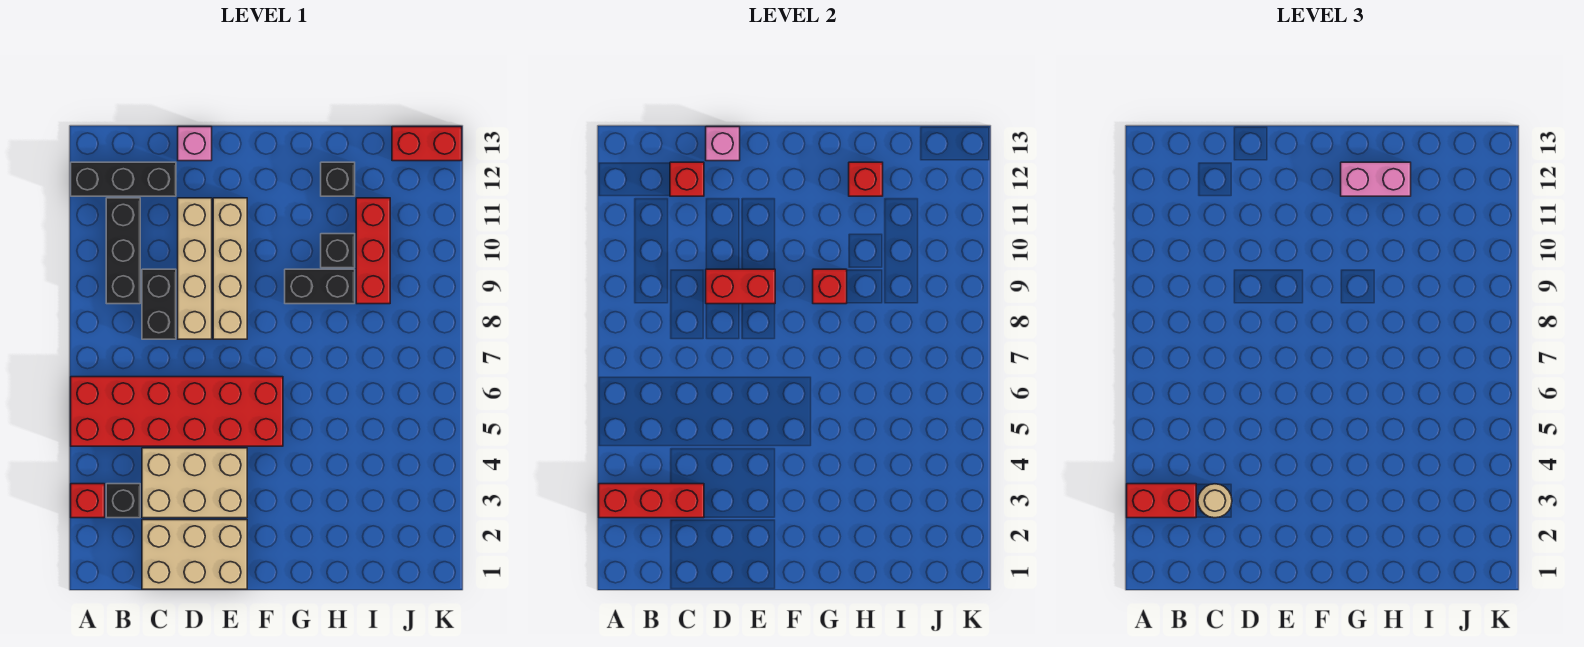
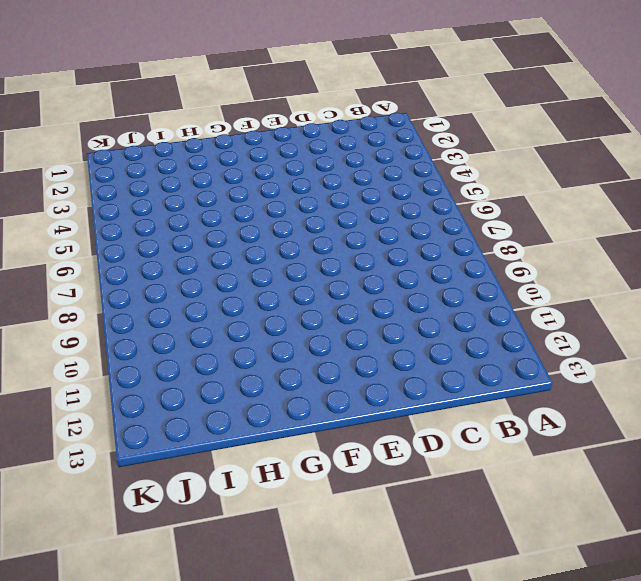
none -> red brick A3 level 1
none -> red brick A5:F6 level 1
none -> black brick A12:C12 level 1

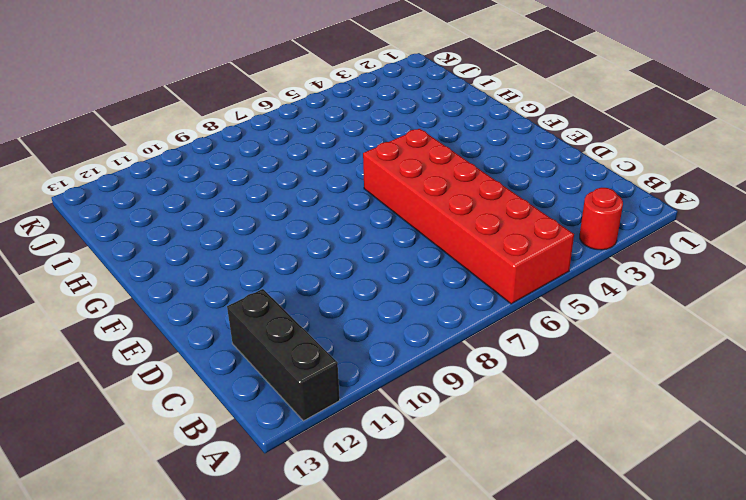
red round brick A3 level 1 -> red brick A3 level 1
none -> black brick B3 level 1
none -> black brick B9:B11 level 1
none -> tan brick C1:E2 level 1

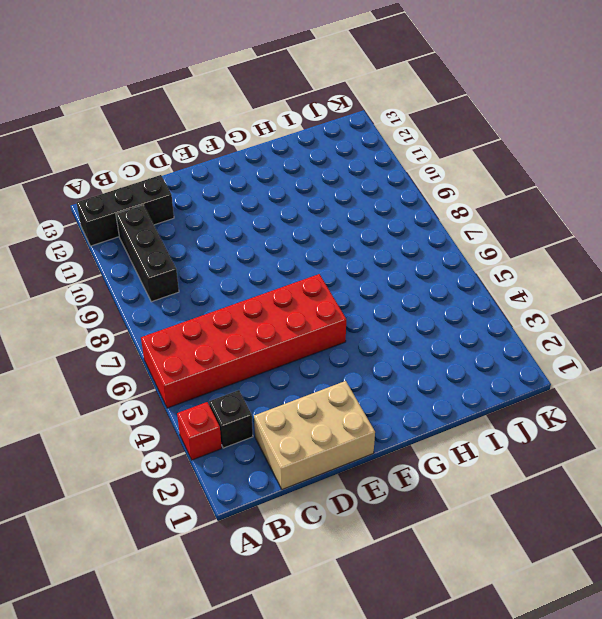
none -> tan brick C3:E4 level 1
none -> black brick C8:C9 level 1
none -> tan brick D8:D11 level 1

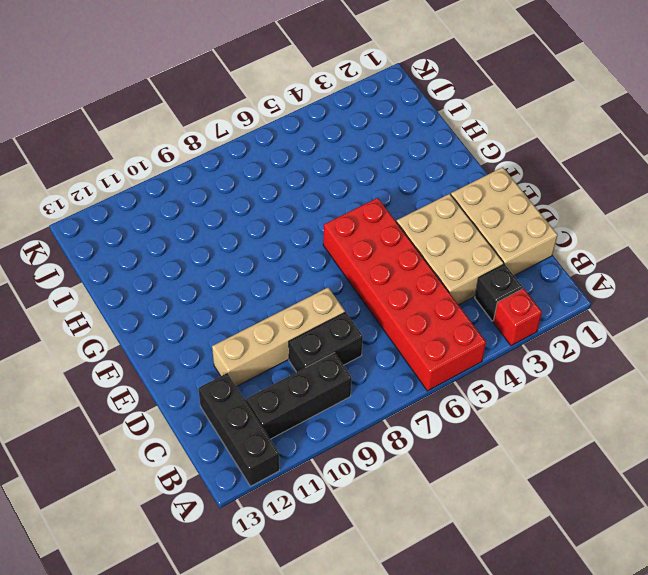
none -> pink brick D13 level 1
none -> tan brick E8:E11 level 1
none -> black brick G9:H9 level 1

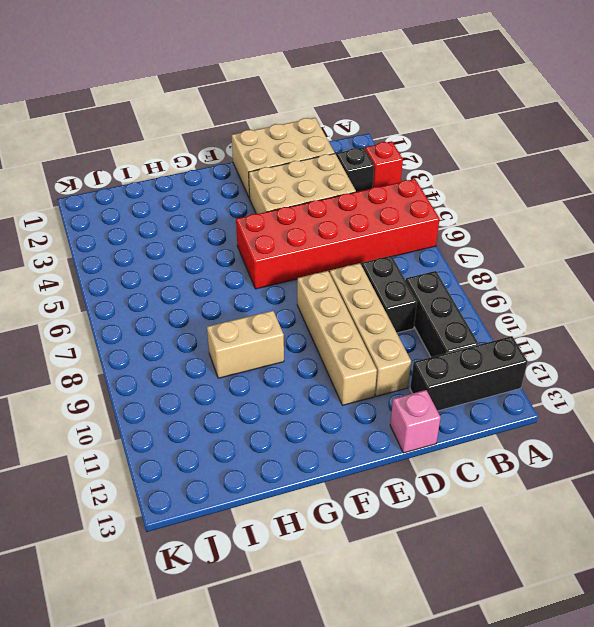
tan brick G9:H9 level 1 -> black brick G9:H9 level 1
none -> black brick H10 level 1
none -> black brick H12 level 1
none -> red brick I9:I11 level 1

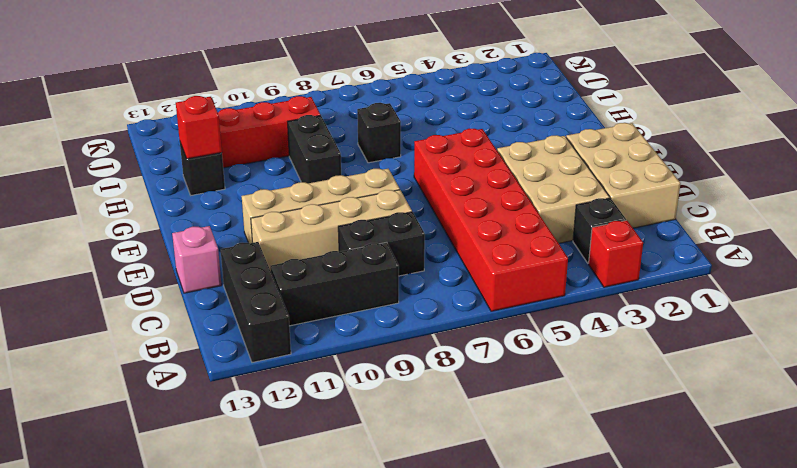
black brick H7 level 1 -> black brick H10 level 1
none -> red brick J13:K13 level 1
none -> red brick A3:C3 level 2
none -> red brick C12 level 2

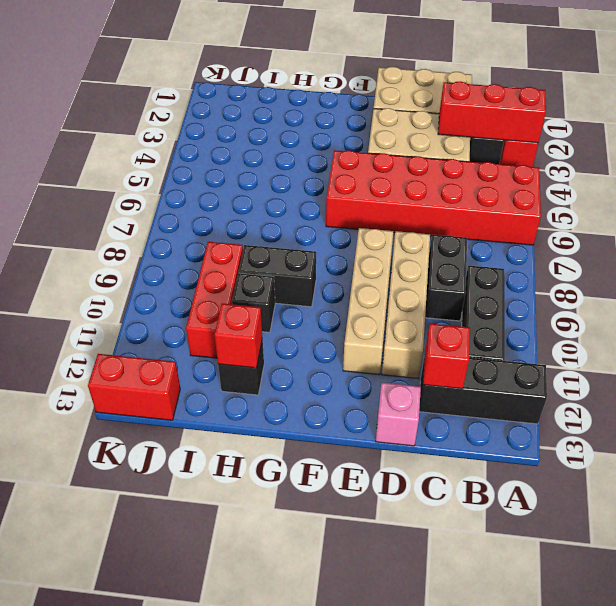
none -> red brick D9:E9 level 2
none -> pink brick D13 level 2
none -> red brick G9 level 2

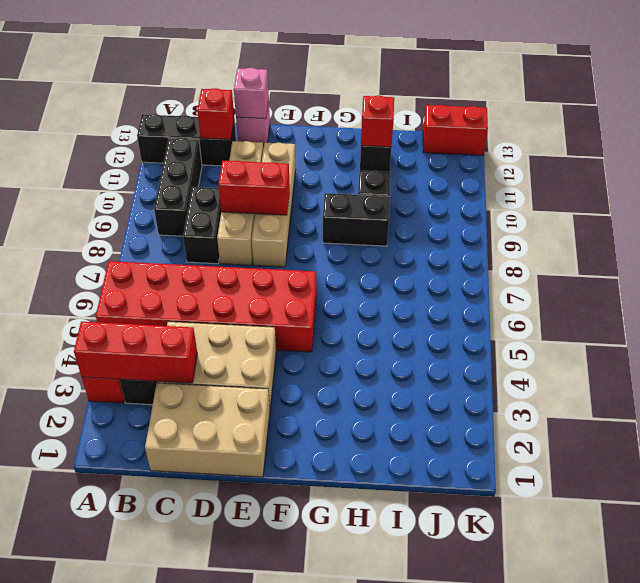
none -> red brick I9:I11 level 1
none -> red brick G9 level 2
none -> red brick A3:B3 level 3

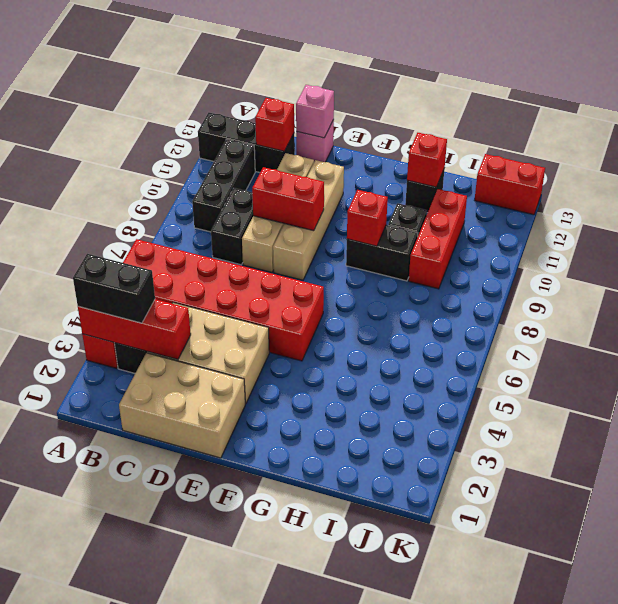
black brick A3:B3 level 3 -> red brick A3:B3 level 3
none -> tan round brick C3 level 3
none -> pink brick G12:H12 level 3

